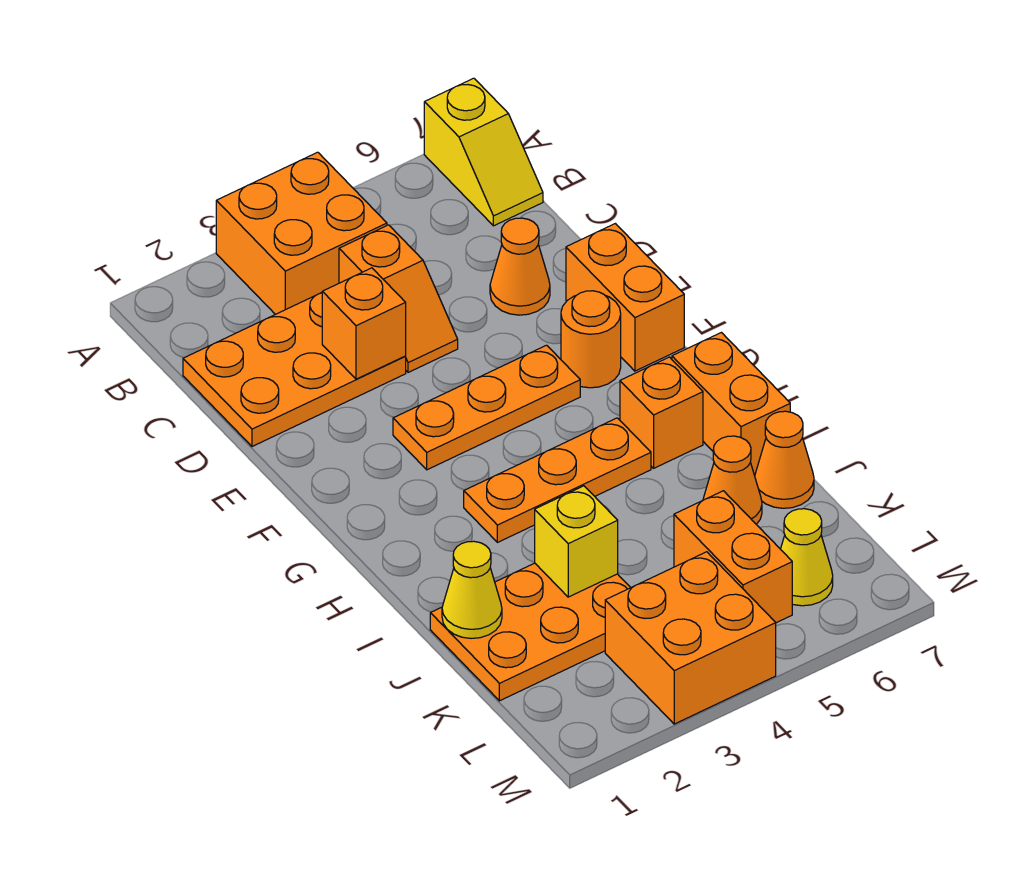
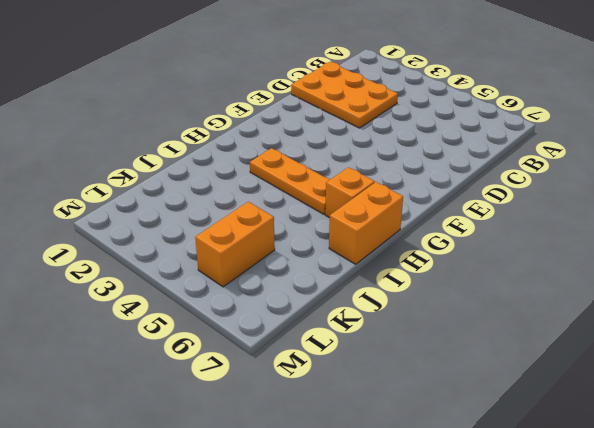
none -> orange brick A3:B4 level 1
none -> yellow slope A7:B7 level 1 top A
none -> orange slope C4:D4 level 1 top C

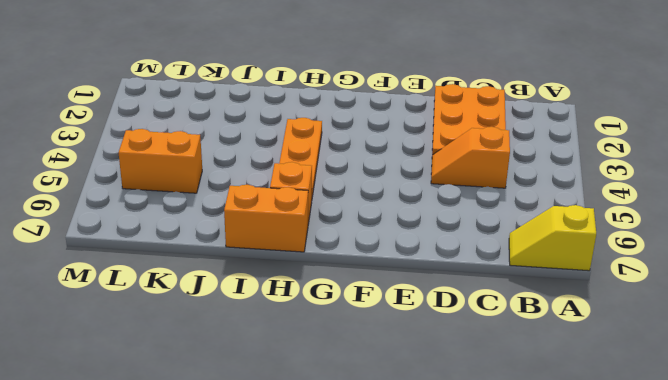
none -> orange brick A3:B4 level 1
none -> orange cone D6 level 1
none -> orange brick E7:F7 level 1

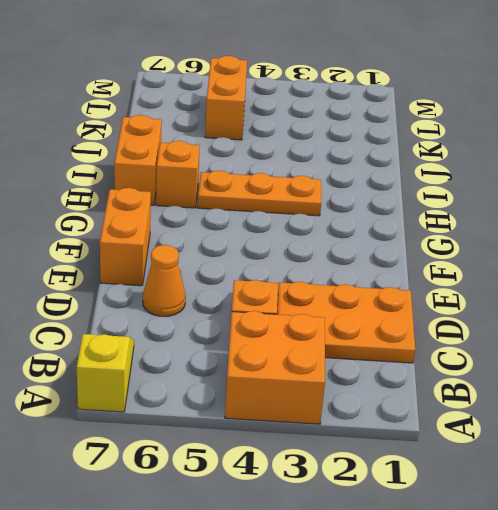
none -> orange plate F3:F5 level 1
none -> orange round brick F6 level 1
none -> orange plate J1:K3 level 1

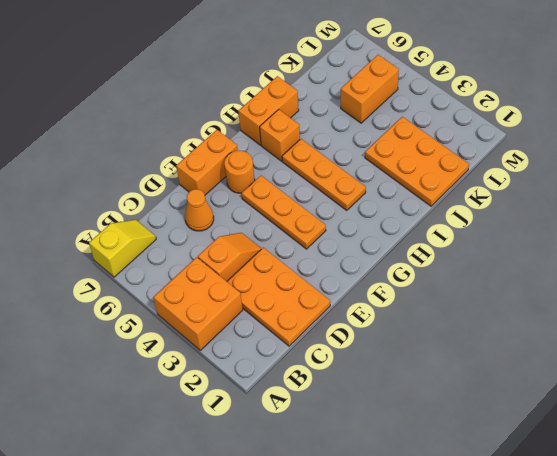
none -> orange cone J6 level 1
none -> orange cone J7 level 1
none -> orange brick L3:M4 level 1

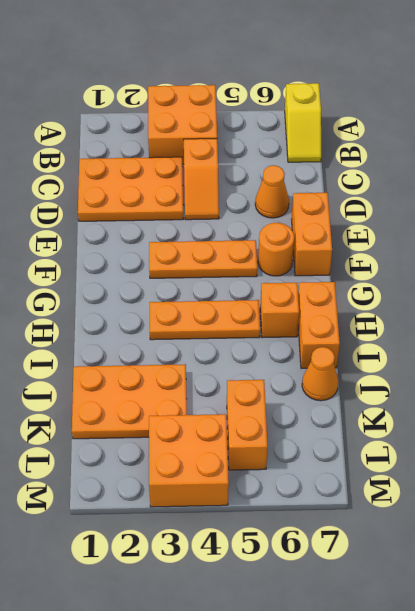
none -> orange cone J6 level 1
none -> yellow cone L6 level 1
none -> orange brick D3 level 2

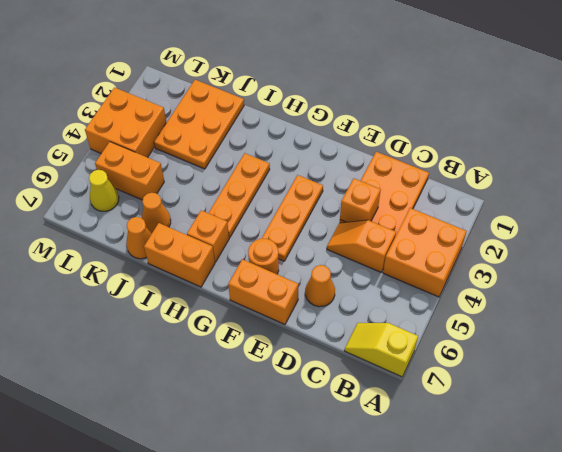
none -> yellow cone J1 level 2
none -> yellow brick J3 level 2

